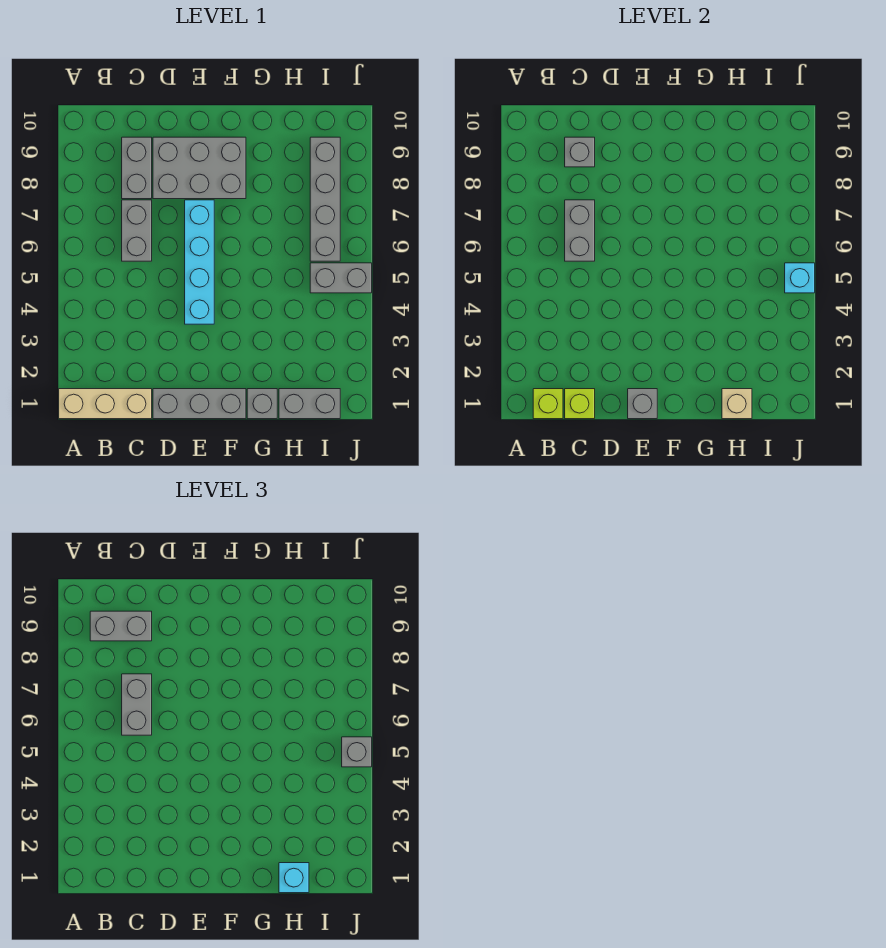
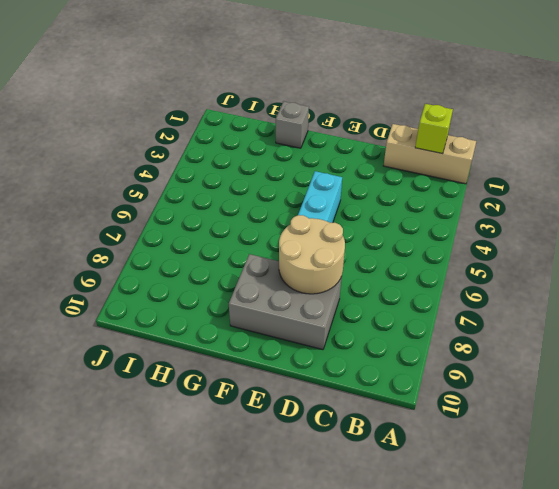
tan round brick D7:E8 level 2 -> none
none -> grey brick C6:C7 level 1
none -> grey brick C8:C9 level 1
none -> grey brick D1:F1 level 1

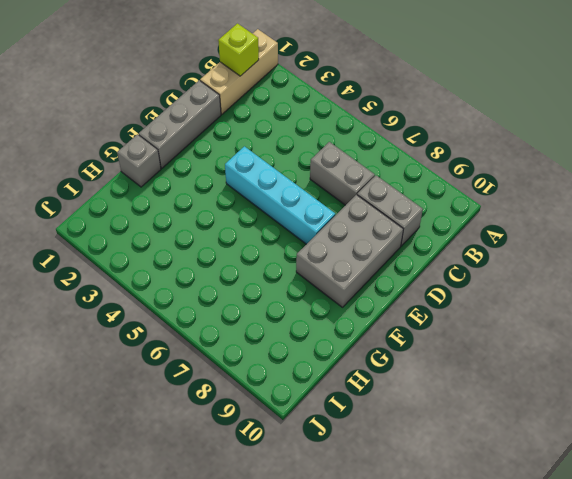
none -> grey brick H1:I1 level 1
none -> grey brick I5:J5 level 1
none -> grey brick I6:I9 level 1

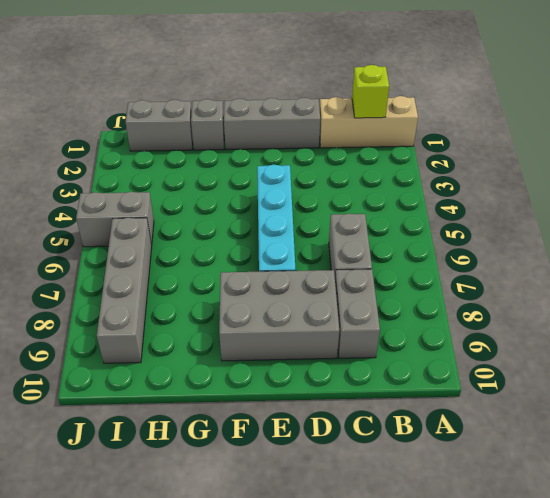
none -> lime brick C1 level 2
none -> grey brick C6:C7 level 2
none -> grey brick C9 level 2

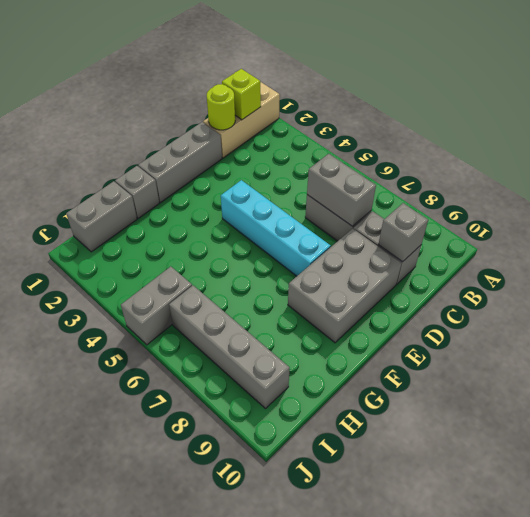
lime round brick C1 level 2 -> lime brick C1 level 2
none -> grey brick E1 level 2
none -> tan brick H1 level 2
none -> cyan brick J5 level 2

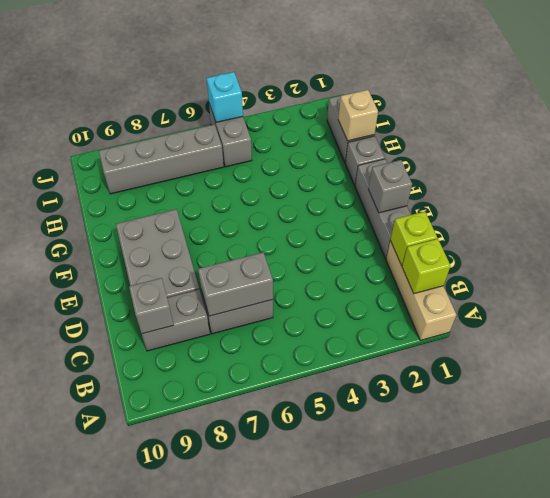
none -> cyan brick E4:E7 level 1
none -> grey brick B9:C9 level 3
none -> grey brick C6:C7 level 3

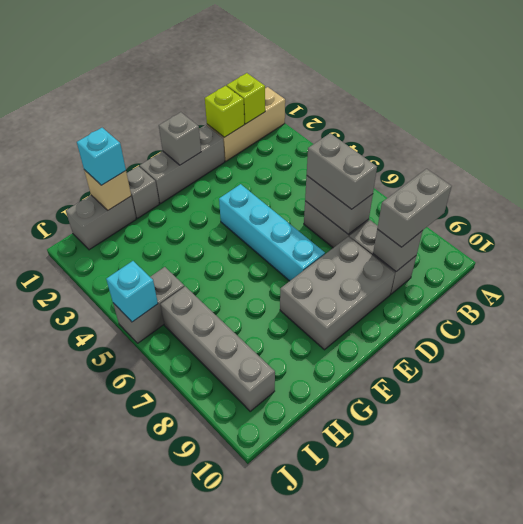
none -> grey brick J5 level 3

